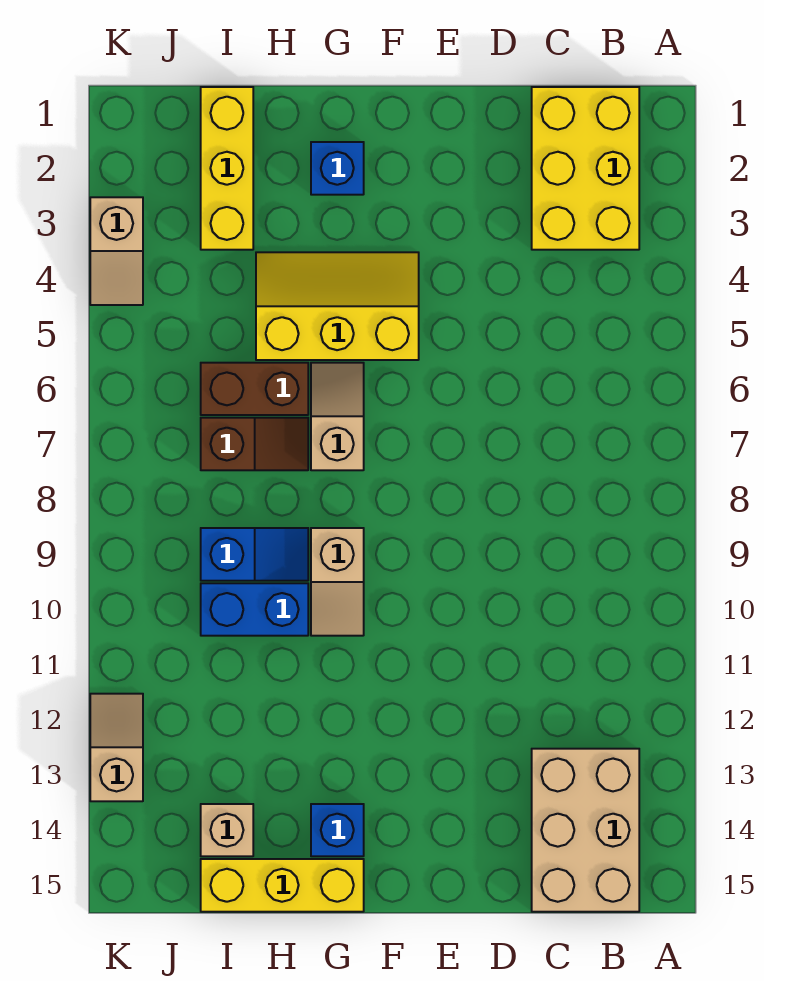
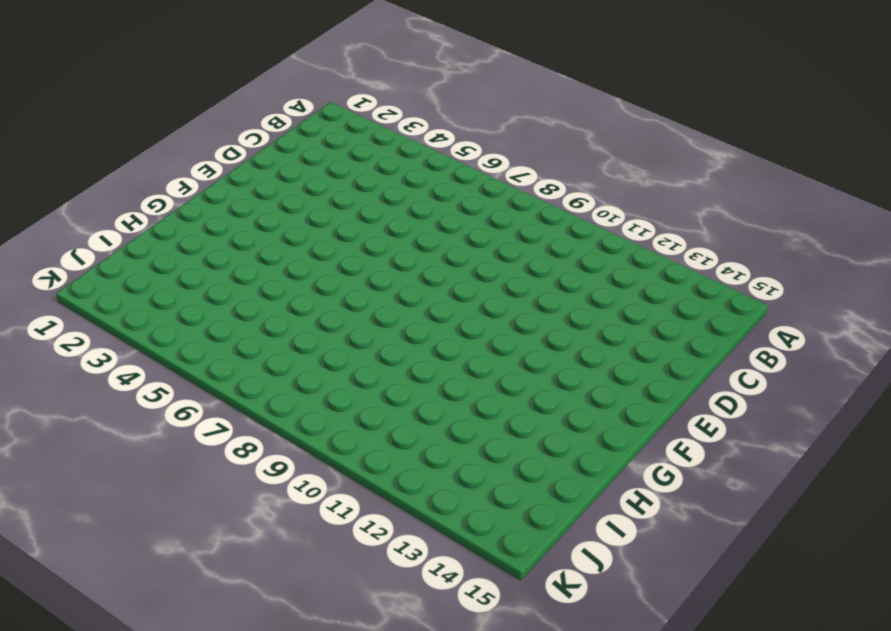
none -> yellow brick B1:C3 level 1
none -> tan brick B13:C15 level 1
none -> yellow slope F4:H5 level 1 top 5

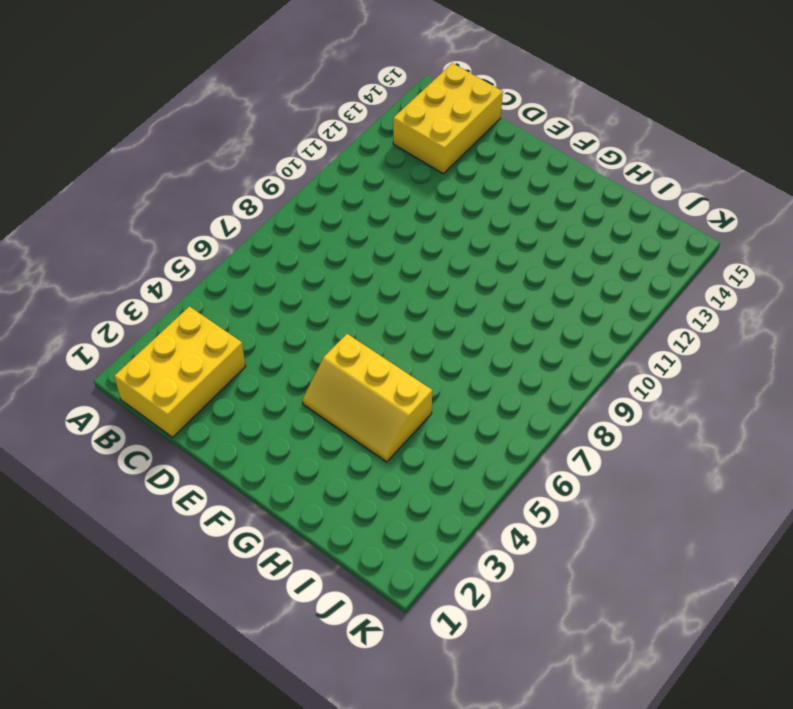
yellow brick B13:C15 level 1 -> tan brick B13:C15 level 1
none -> blue brick G2 level 1
none -> tan slope G6:G7 level 1 top 7
none -> tan slope G9:G10 level 1 top 9

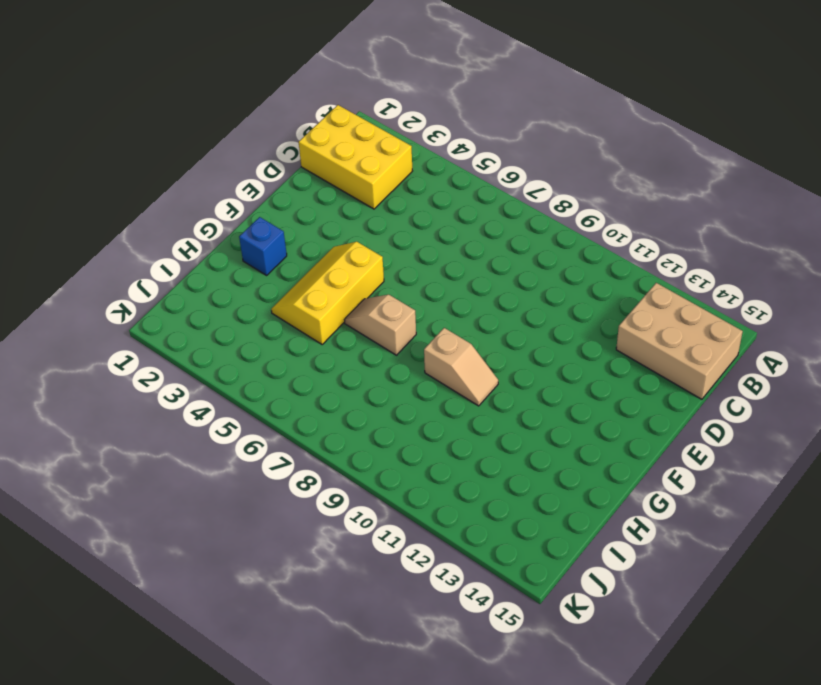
none -> blue brick G14 level 1
none -> yellow brick G15:I15 level 1
none -> brown brick H6:I6 level 1

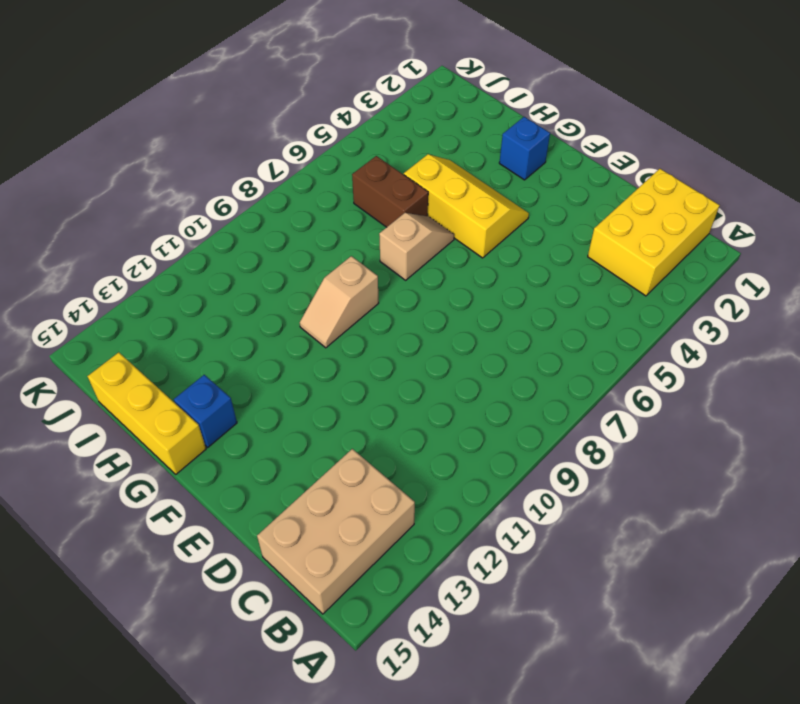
none -> brown slope H7:I7 level 1 top I
none -> blue slope H9:I9 level 1 top I
none -> blue brick H10:I10 level 1

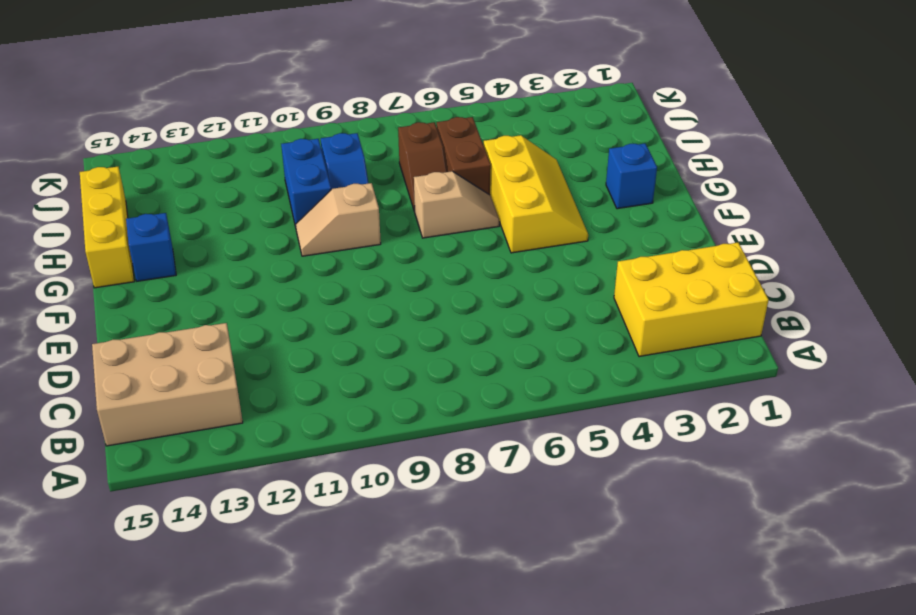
none -> yellow brick I1:I3 level 1
none -> tan brick I14 level 1
none -> tan slope K3:K4 level 1 top 3

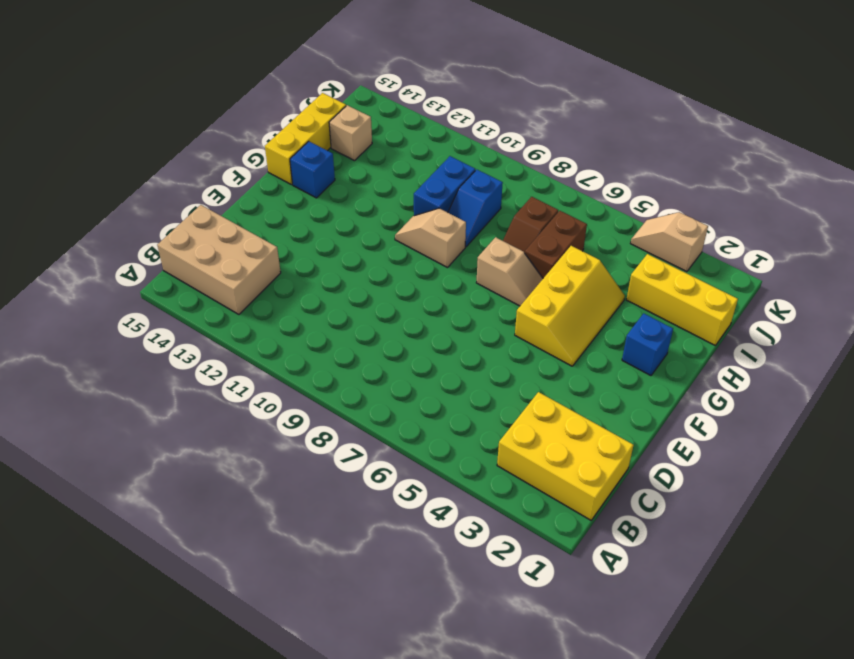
none -> tan slope K12:K13 level 1 top 13

